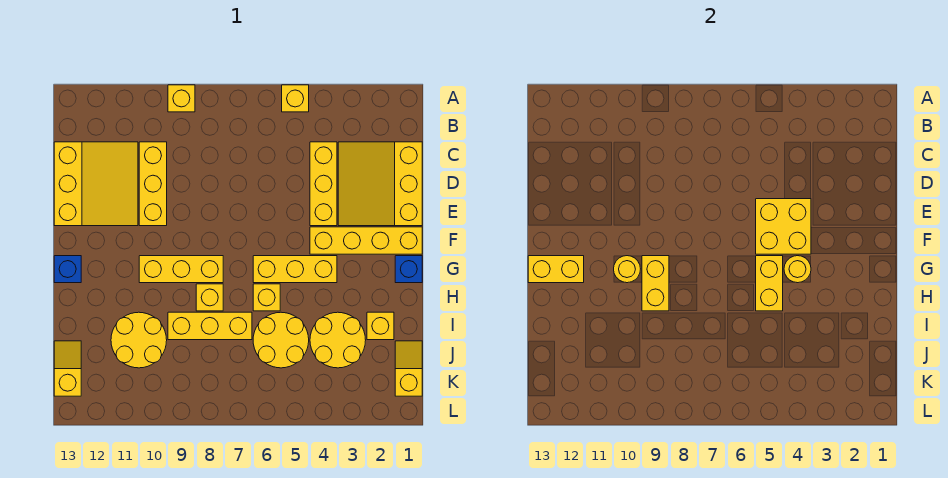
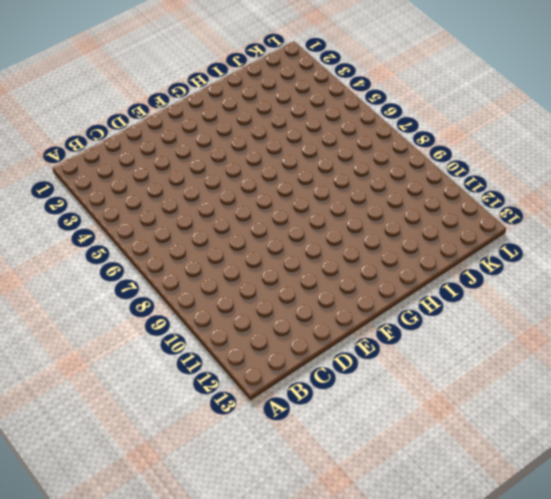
none -> yellow brick A5 level 1
none -> yellow brick A9 level 1
none -> yellow slope C1:E3 level 1 top 1

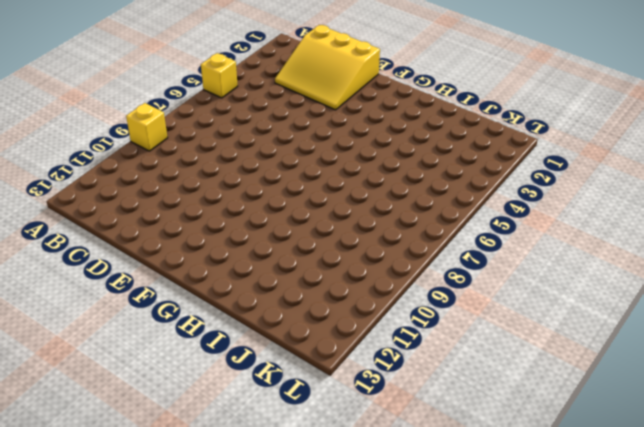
none -> yellow brick C4:E4 level 1
none -> yellow brick C10:E10 level 1
none -> yellow slope C11:E13 level 1 top 13

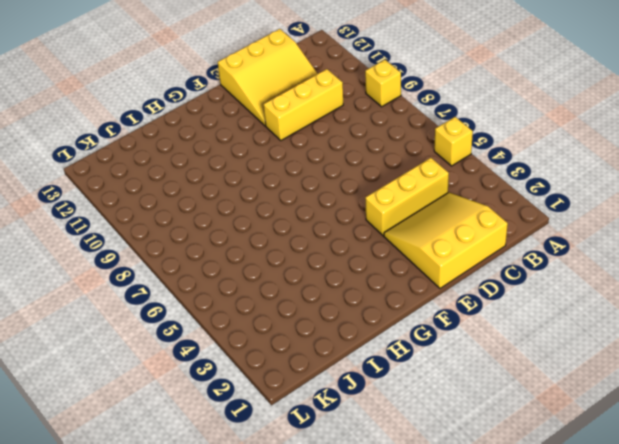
none -> yellow brick F1:F4 level 1
none -> blue brick G1 level 1
none -> yellow brick G4:G6 level 1

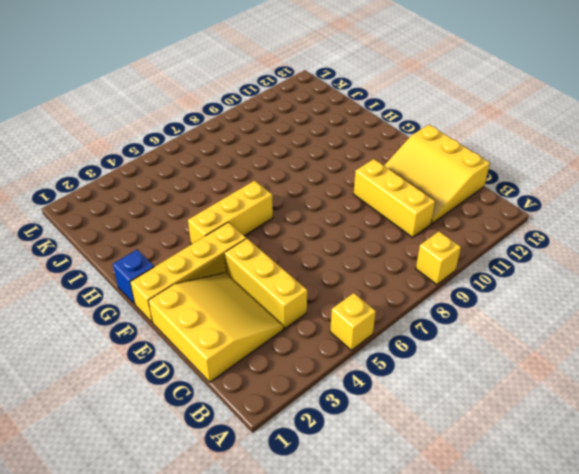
none -> yellow brick G8:G10 level 1
none -> blue brick G13 level 1
none -> yellow brick H6 level 1

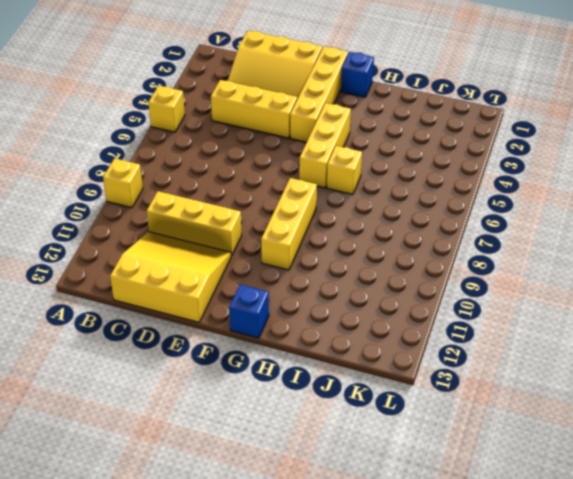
none -> yellow brick H8 level 1
none -> yellow brick I2 level 1
none -> yellow round brick I3:J4 level 1

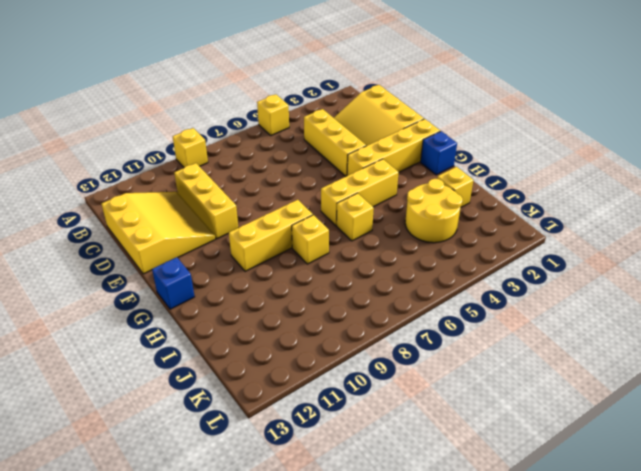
none -> yellow round brick I5:J6 level 1
none -> yellow brick I7:I9 level 1
none -> yellow round brick I10:J11 level 1

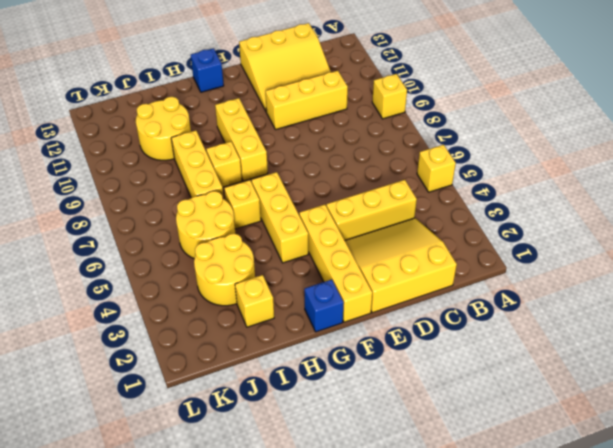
none -> yellow slope J1:K1 level 1 top K
none -> yellow slope J13:K13 level 1 top K
none -> yellow brick E4:F5 level 2

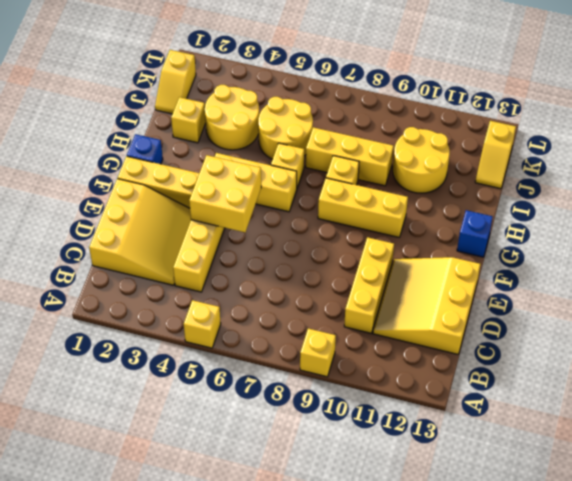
none -> yellow round brick G4 level 2
none -> yellow brick G5:H5 level 2
none -> yellow brick G9:H9 level 2

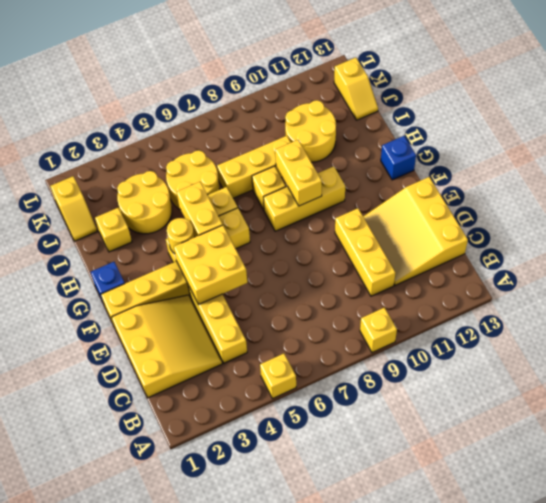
none -> yellow round brick G10 level 2
none -> yellow brick G12:G13 level 2

